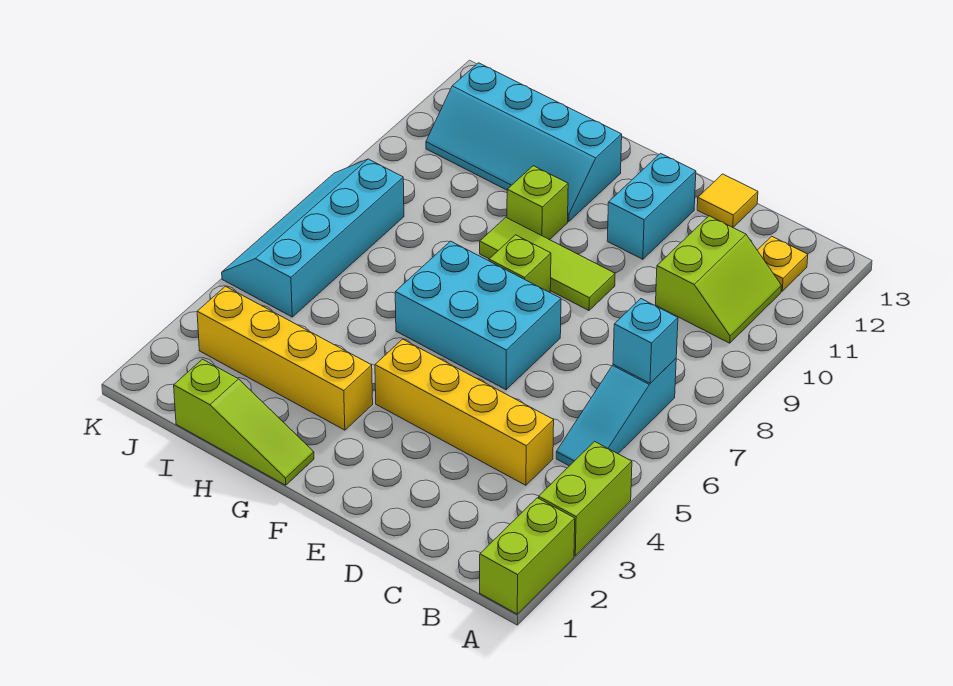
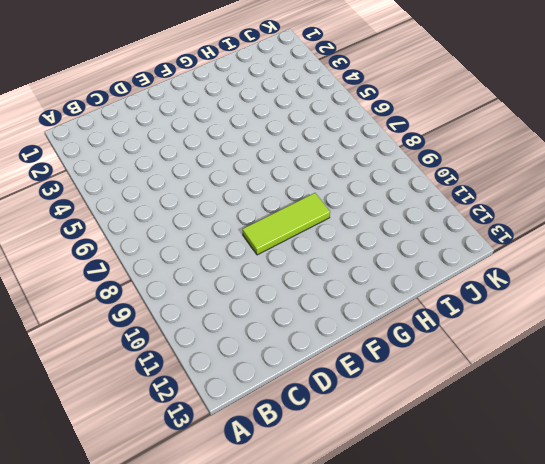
none -> lime brick A1:A2 level 1
none -> lime brick A3:A4 level 1
none -> cyan slope B5:B7 level 1 top 7

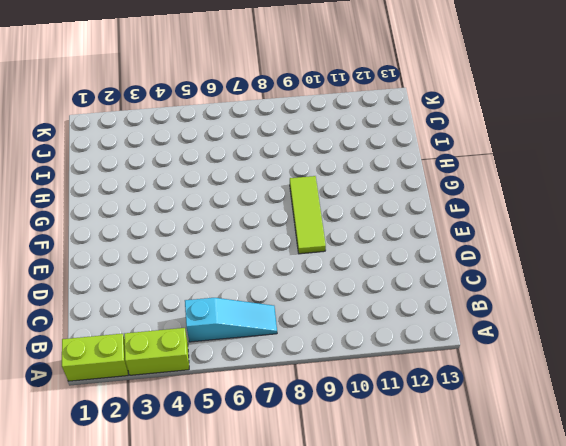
cyan slope B5:B7 level 1 top 5 -> cyan slope B5:B7 level 1 top 7
none -> lime slope B10:C11 level 1 top C
none -> yellow plate B12 level 1
none -> yellow brick C4:F4 level 1

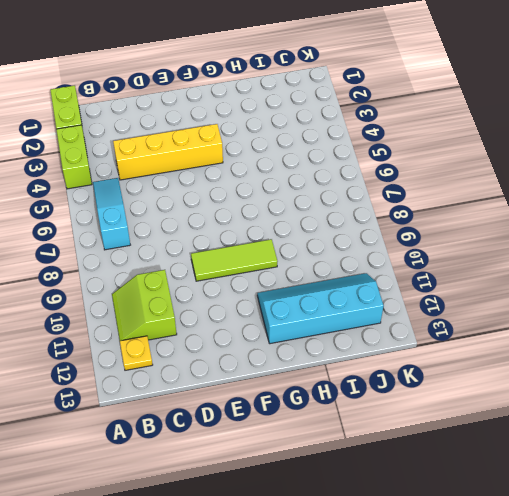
none -> yellow tile D13 level 1
none -> cyan brick E6:G7 level 1
none -> cyan brick E11:E12 level 1

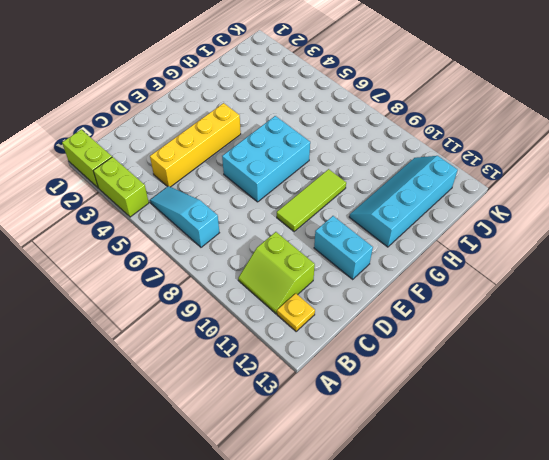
none -> yellow tile D13 level 1
none -> lime brick F8 level 1
none -> lime slope G1:I1 level 1 top I

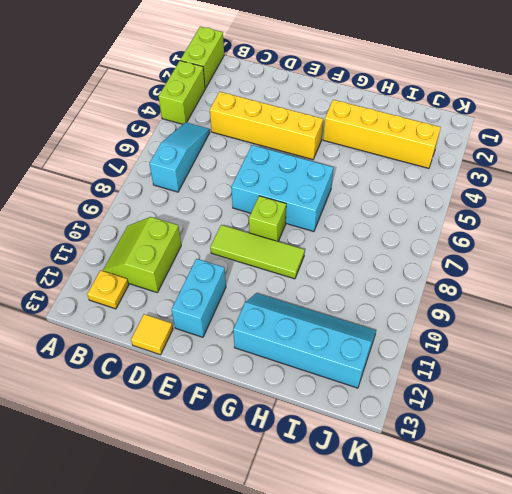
none -> lime slope G1:I1 level 1 top I
none -> lime brick G10 level 1
none -> cyan slope J5:K8 level 1 top J

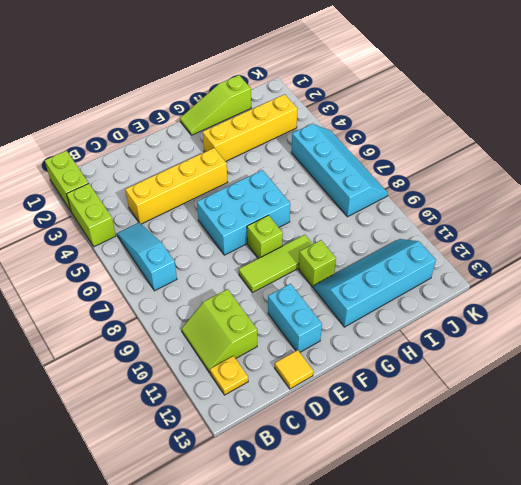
none -> cyan brick B7 level 2

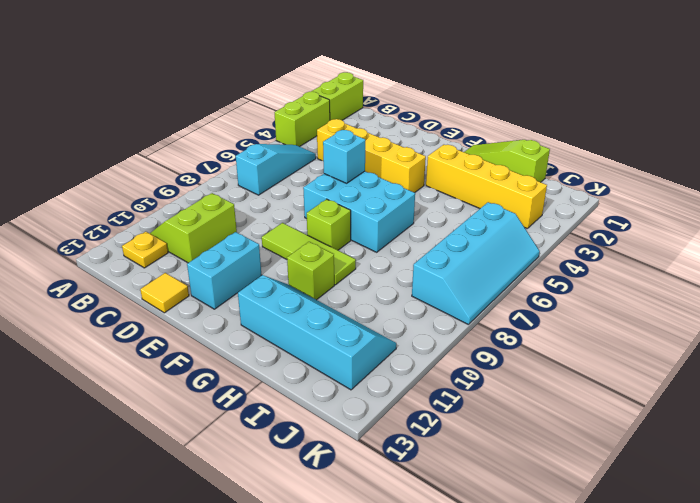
cyan brick E6 level 2 -> cyan brick B7 level 2

